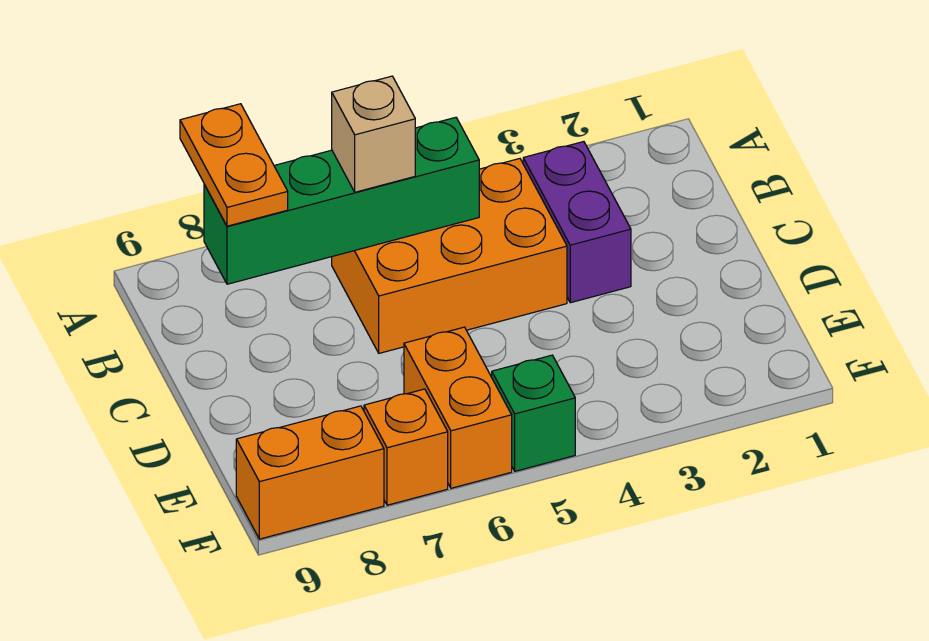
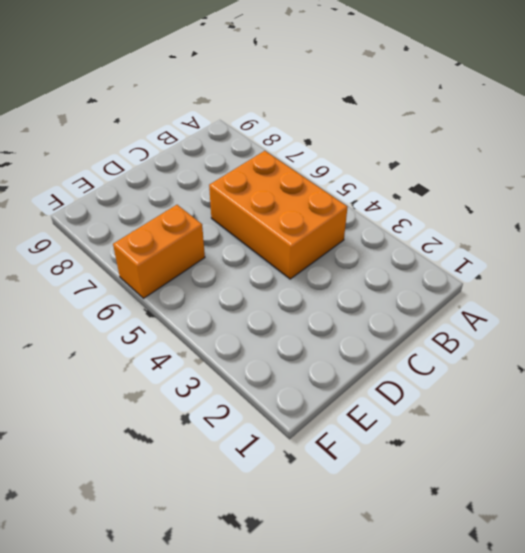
none -> purple brick B3:C3 level 1
none -> green brick F5 level 1

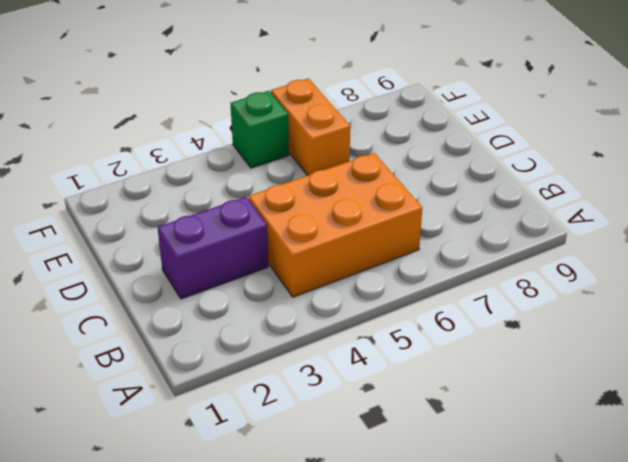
purple brick C2:C3 level 1 -> purple brick B3:C3 level 1
none -> orange brick F7 level 1
none -> orange brick F8:F9 level 1

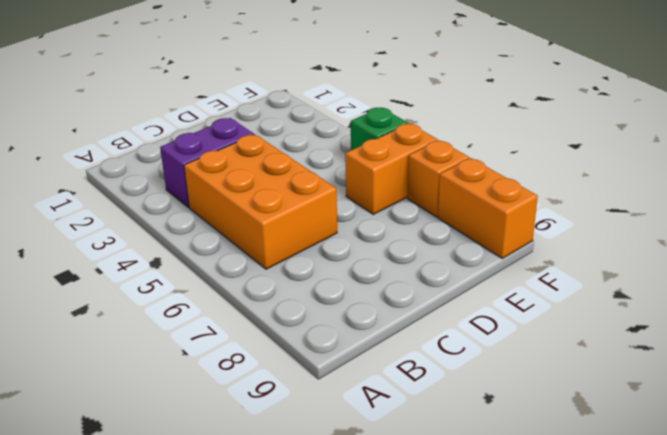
none -> green brick B5:B8 level 2
none -> orange plate A8:B8 level 3

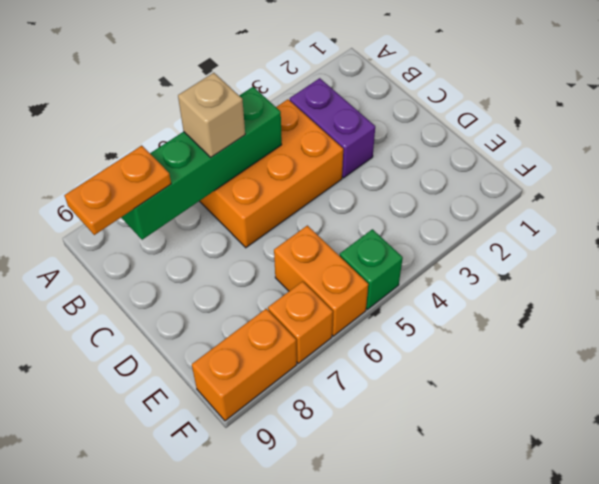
orange plate B8:B9 level 3 -> orange plate A8:B8 level 3

